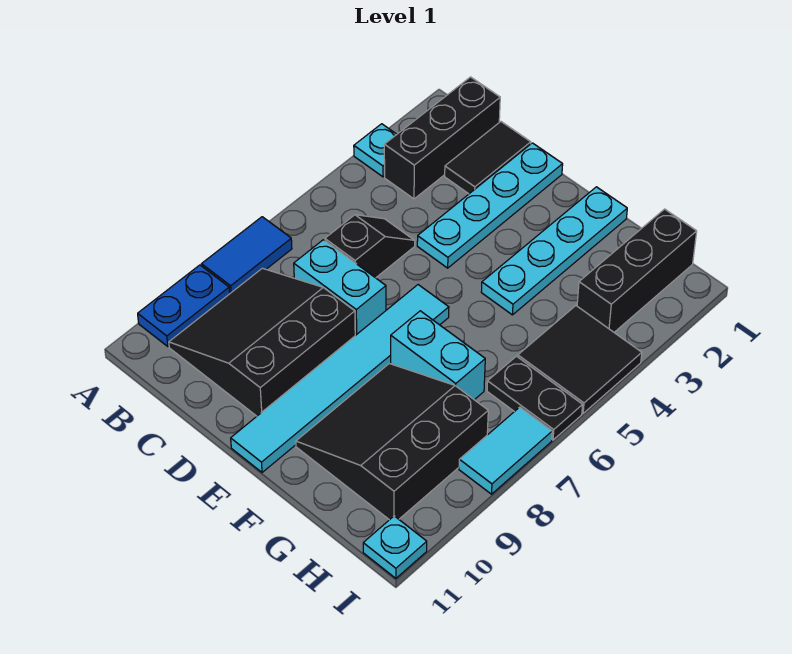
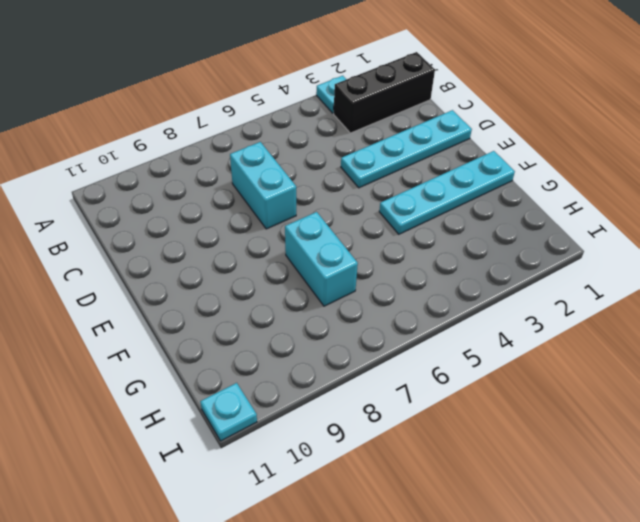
none -> blue tile A7:A8 level 1
none -> blue plate A9:A10 level 1
none -> black slope B8:D10 level 1 top D

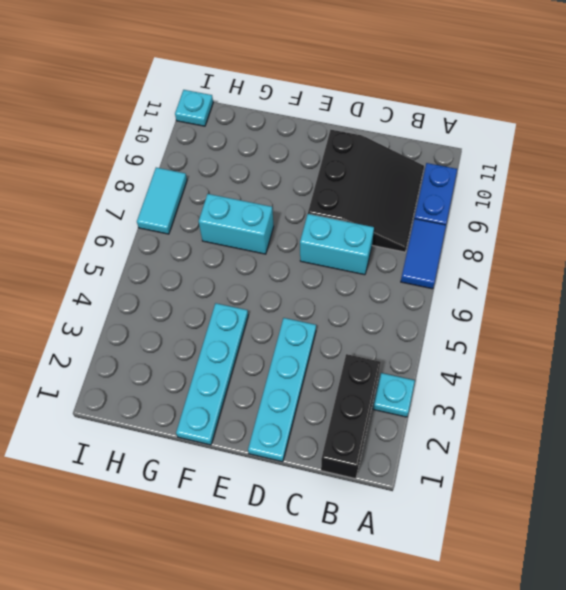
none -> black tile C1:C2 level 1
none -> black slope C5:C6 level 1 top 6
none -> cyan tile E6:E11 level 1

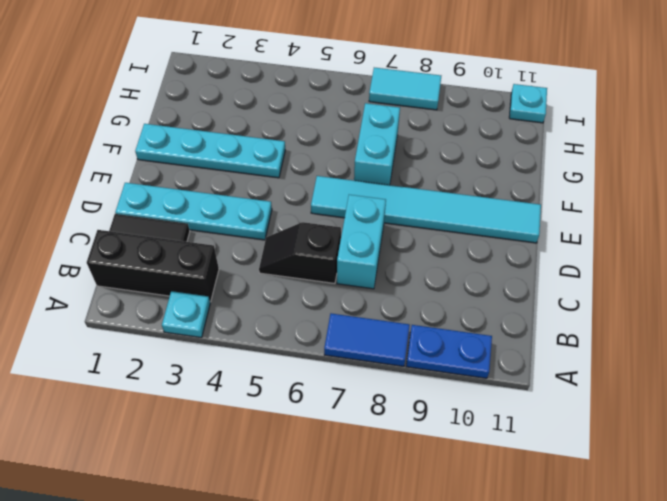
none -> black slope B8:D10 level 1 top D
none -> black slope F8:H10 level 1 top H
none -> black brick H1:H3 level 1

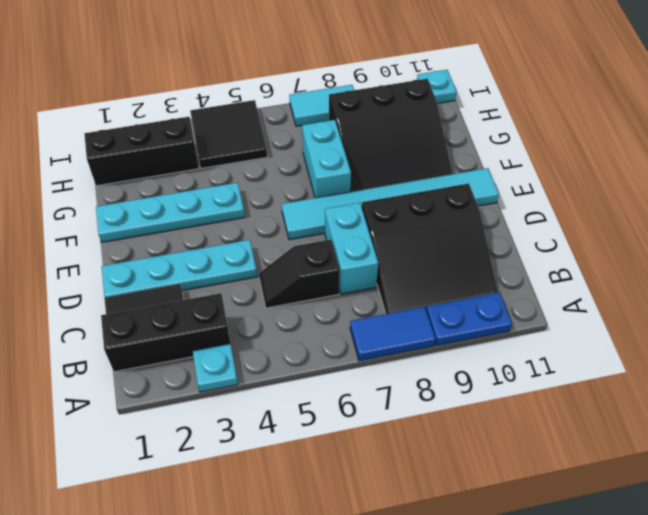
none -> black plate H6:I6 level 1

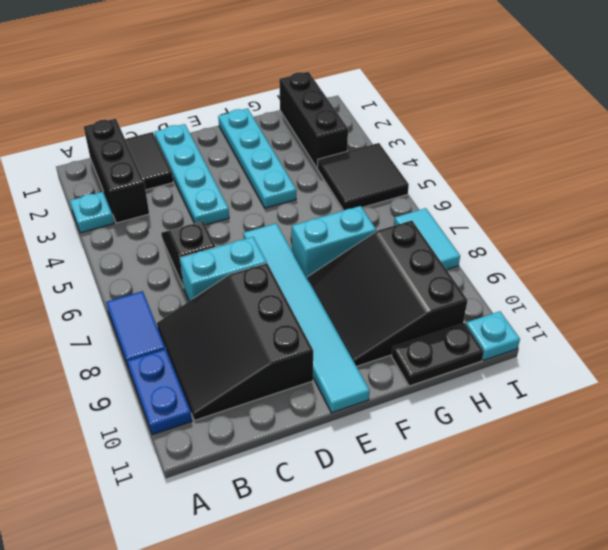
black plate G11:H11 level 1 -> black plate H6:I6 level 1

